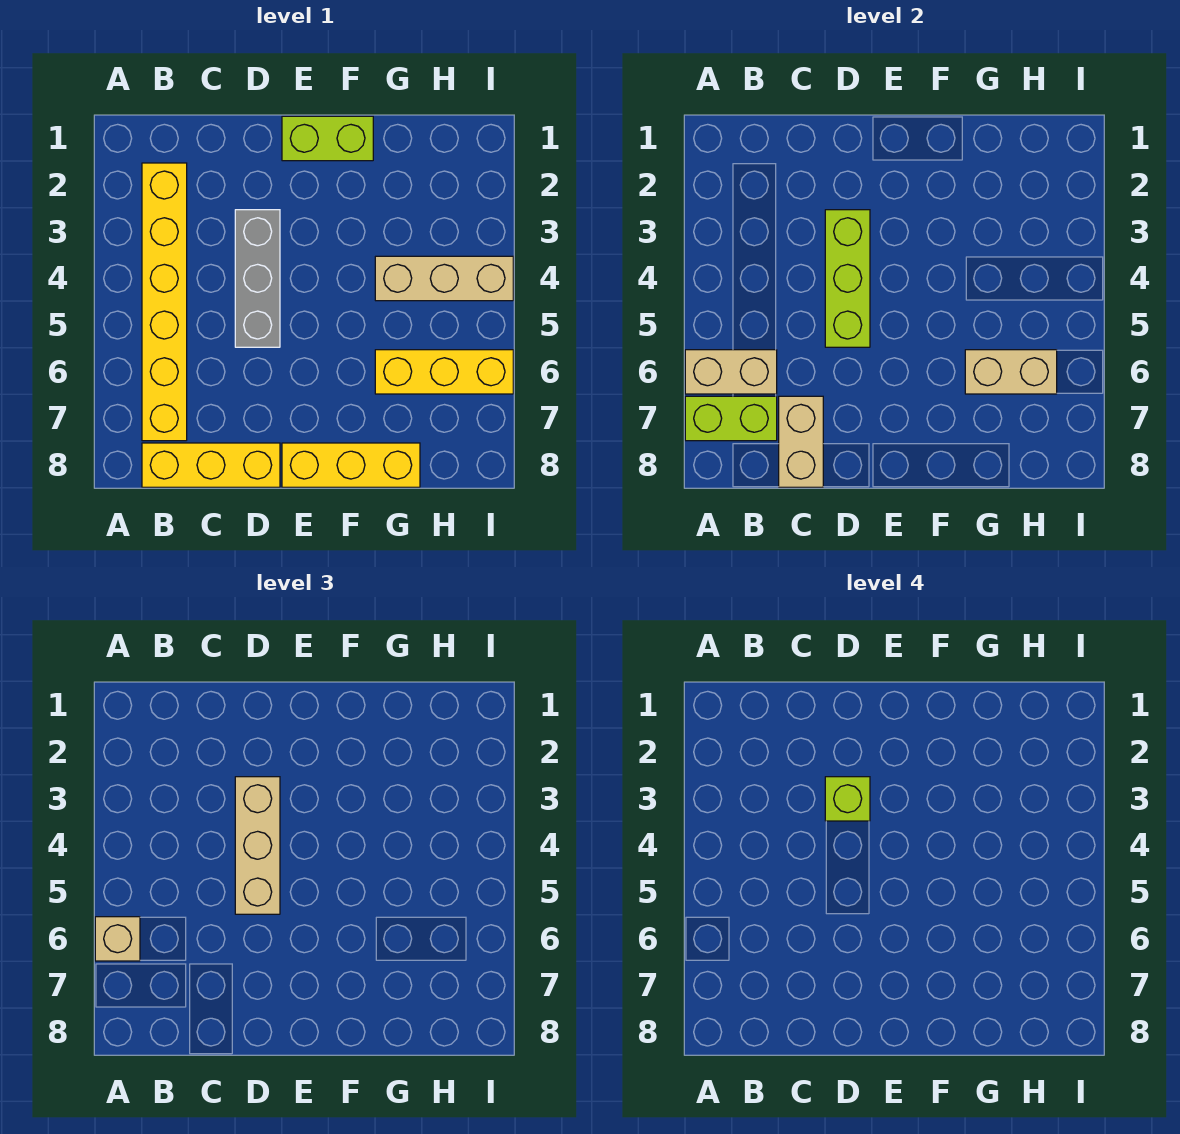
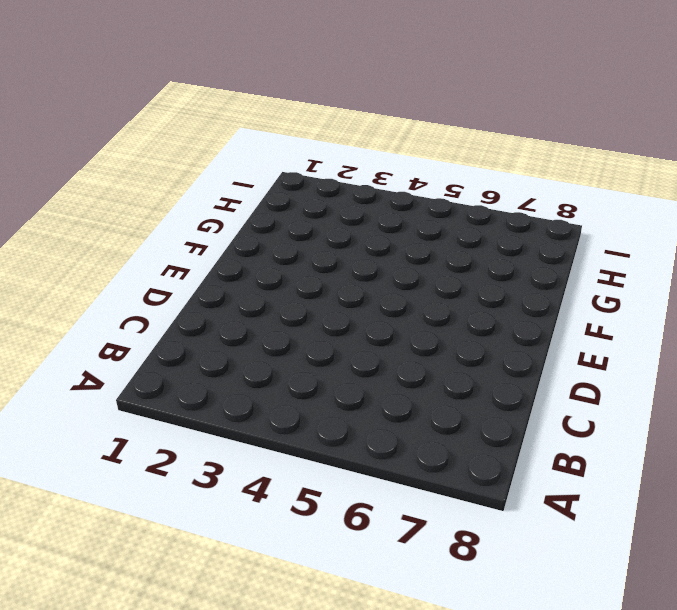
none -> yellow brick B2:B7 level 1
none -> yellow brick B8:D8 level 1
none -> grey brick D3:D5 level 1

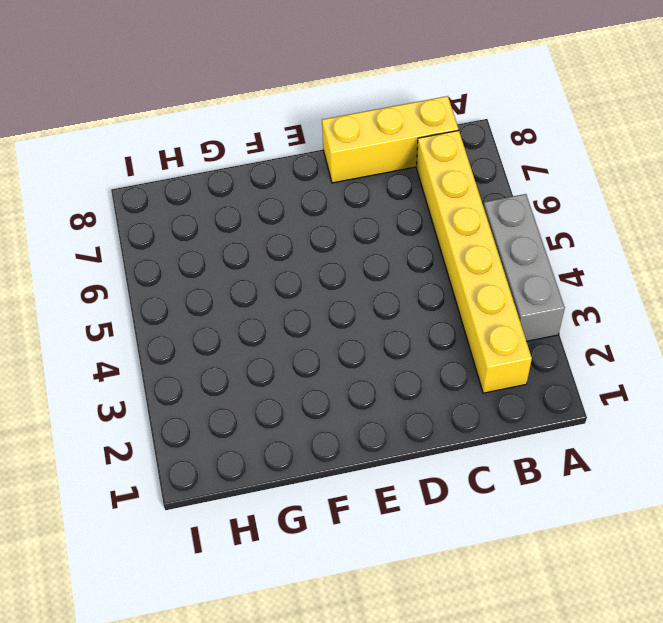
grey brick A3:A5 level 1 -> grey brick D3:D5 level 1
none -> lime brick E1:F1 level 1
none -> yellow brick E8:G8 level 1
none -> tan brick G4:I4 level 1

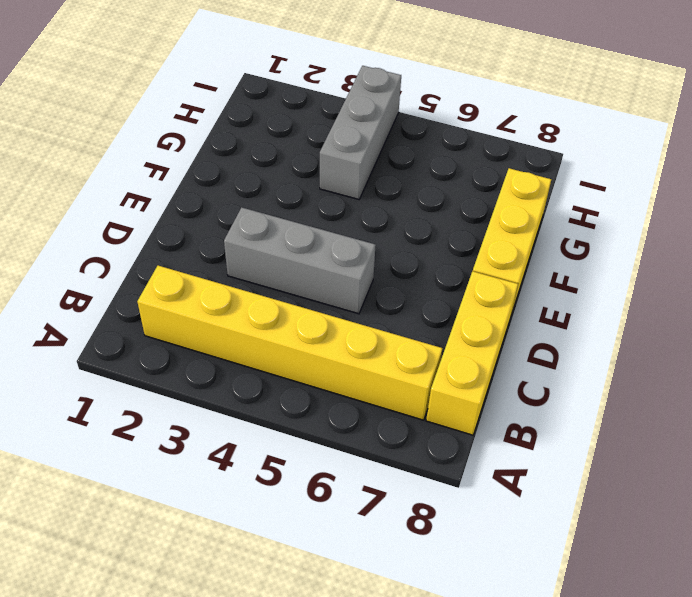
grey brick G4:I4 level 1 -> tan brick G4:I4 level 1
none -> lime brick E1:F1 level 1
none -> yellow brick G6:I6 level 1
none -> tan brick A6:B6 level 2

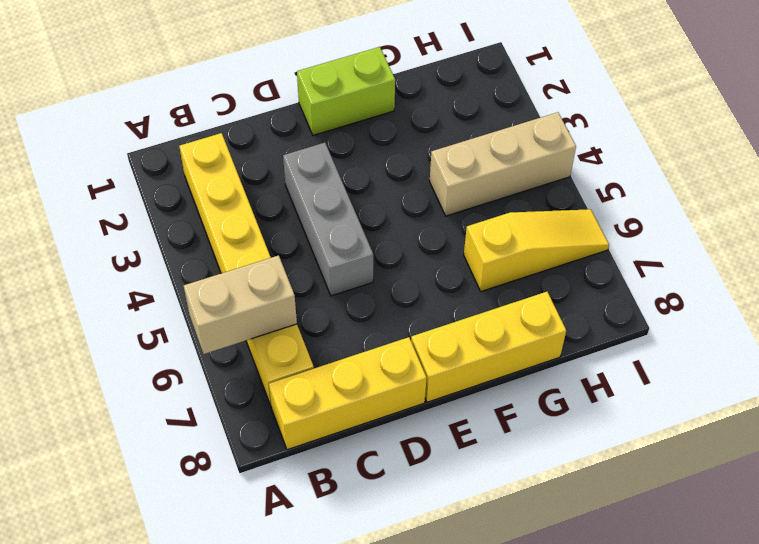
yellow slope G6:I6 level 1 top G -> yellow brick G6:I6 level 1
none -> lime brick A7:B7 level 2
none -> tan brick C7:C8 level 2
none -> lime brick D3:D5 level 2

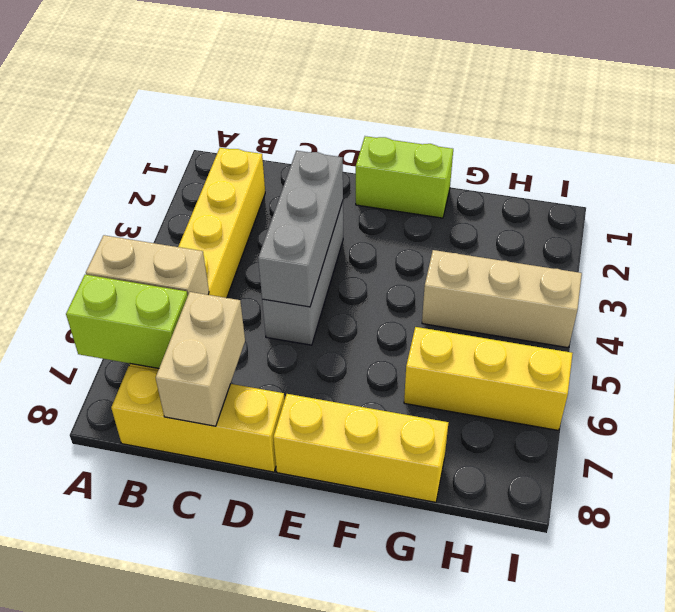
grey brick D3:D5 level 2 -> lime brick D3:D5 level 2
none -> tan brick G6:H6 level 2
none -> tan brick A6 level 3
none -> tan brick D3:D5 level 3

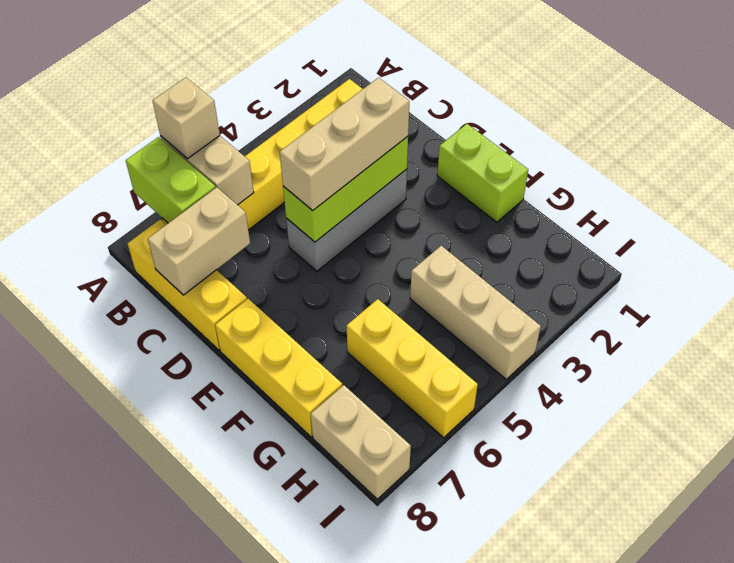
tan brick H8:I8 level 1 -> tan brick G6:H6 level 2
none -> lime brick D3 level 4

